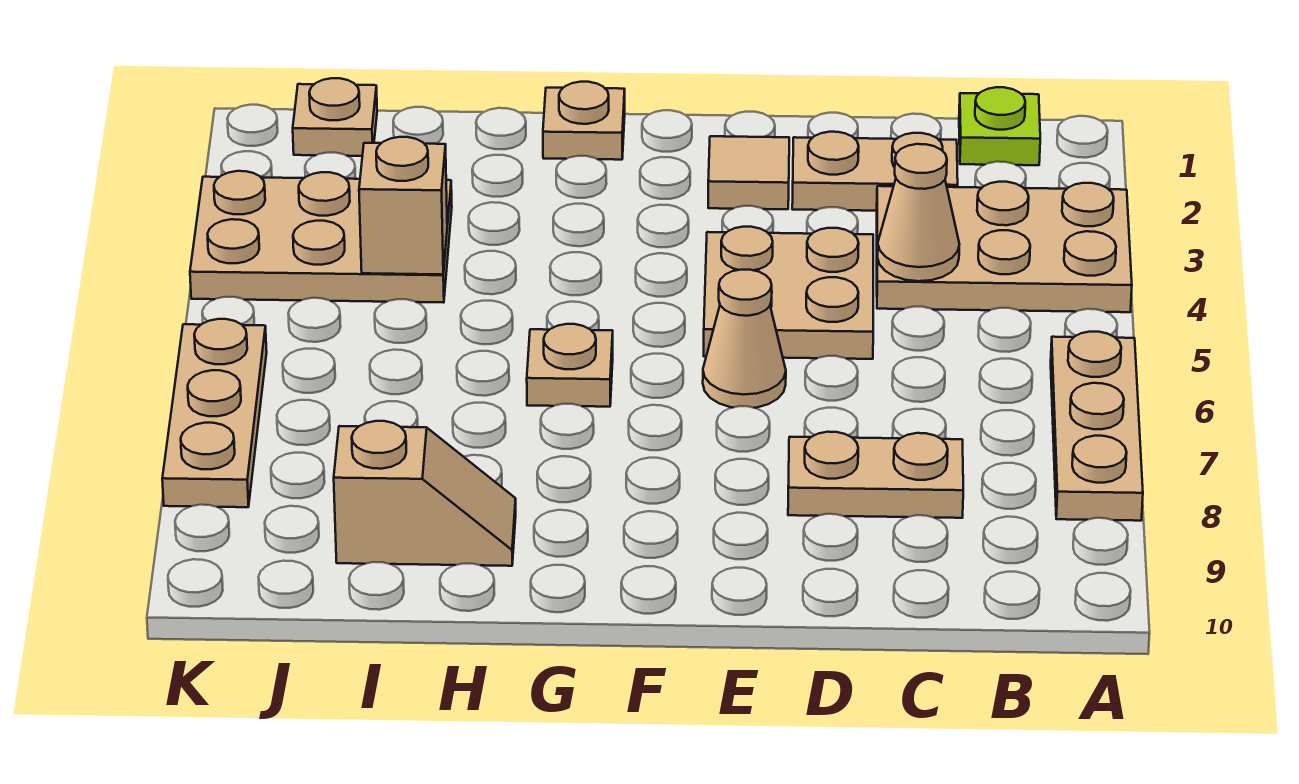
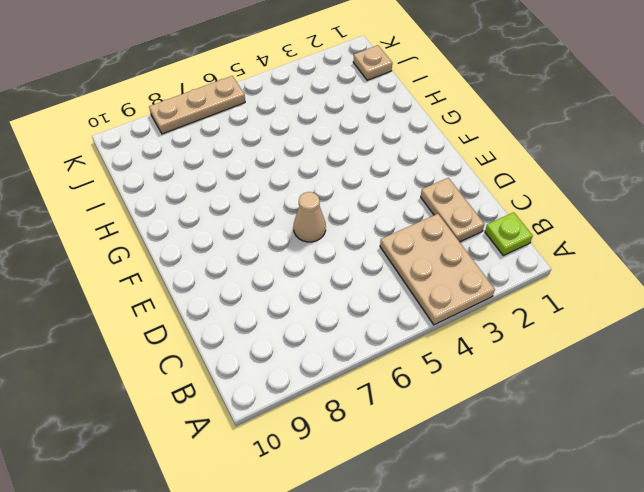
none -> tan plate A6:A8 level 1
none -> tan plate C8:D8 level 1
none -> tan plate D4:E5 level 1

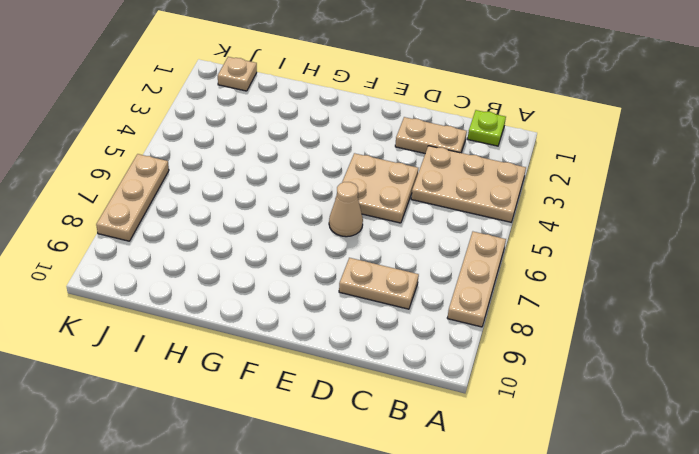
none -> tan tile E2 level 1
none -> tan plate G1 level 1
none -> tan plate G6 level 1

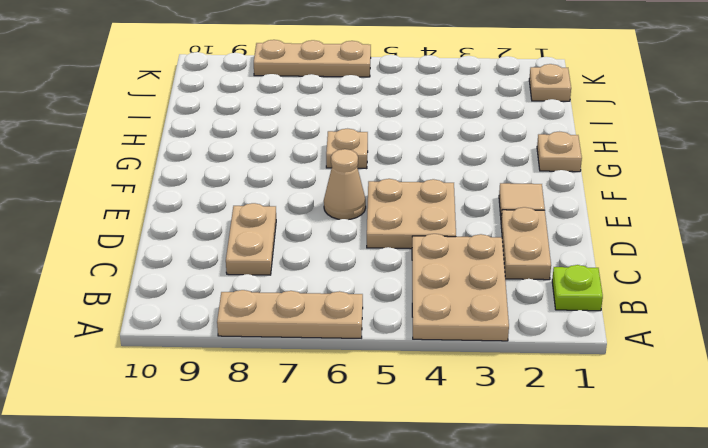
none -> tan slope H9:I9 level 1 top I
none -> tan plate I3:K4 level 1
none -> tan cone C4 level 2

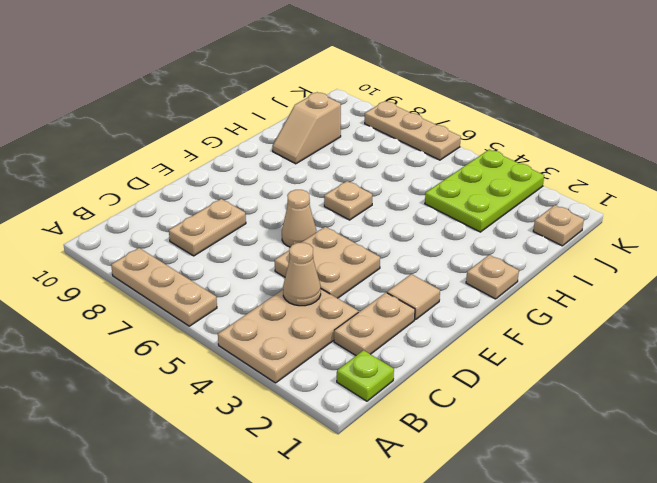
lime plate I3:K4 level 1 -> tan plate I3:K4 level 1
none -> tan brick I4 level 2

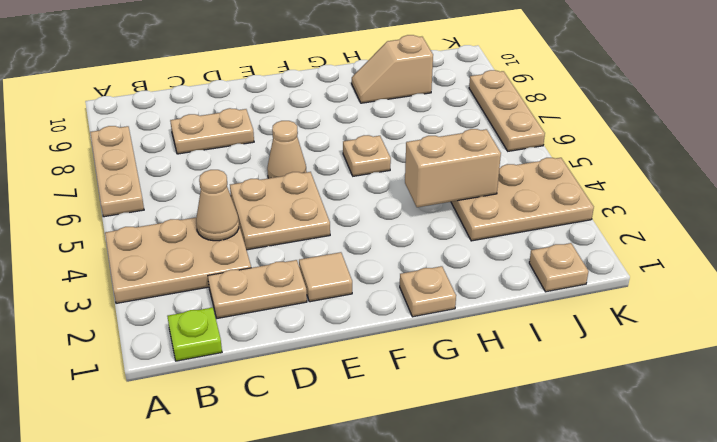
tan brick H4:I4 level 2 -> tan brick I4 level 2

